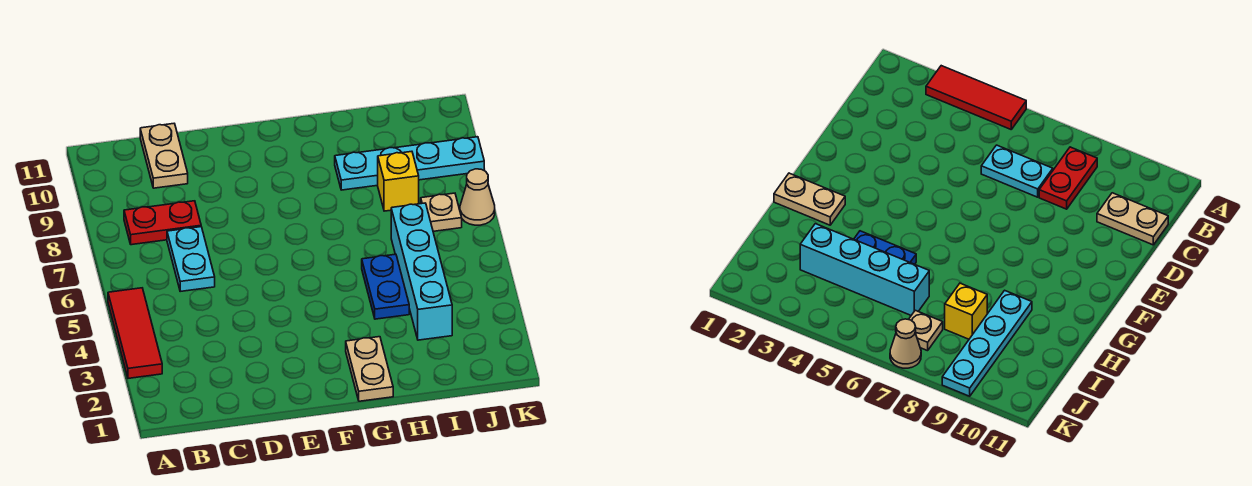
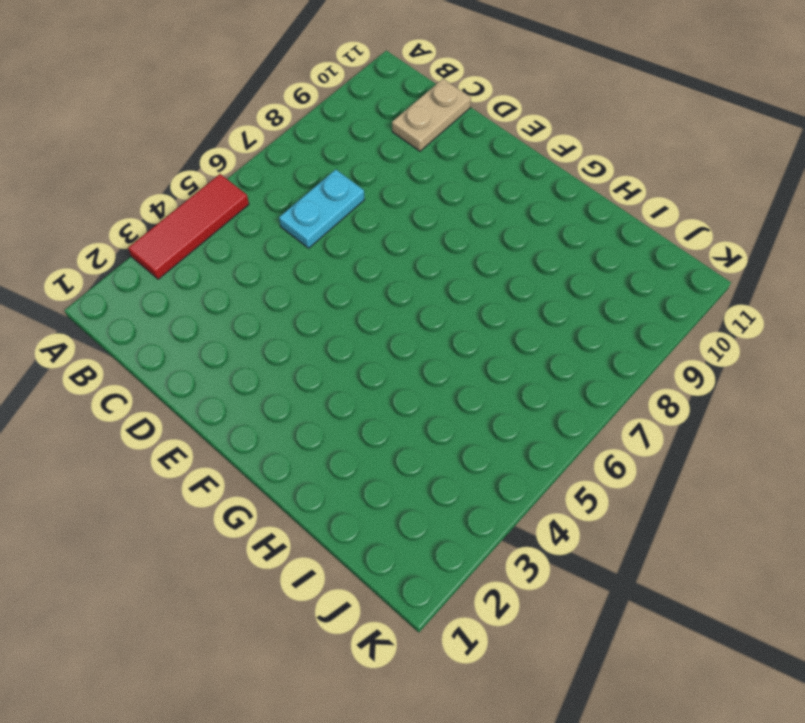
none -> red plate B8:C8 level 1
none -> tan plate G1:G2 level 1

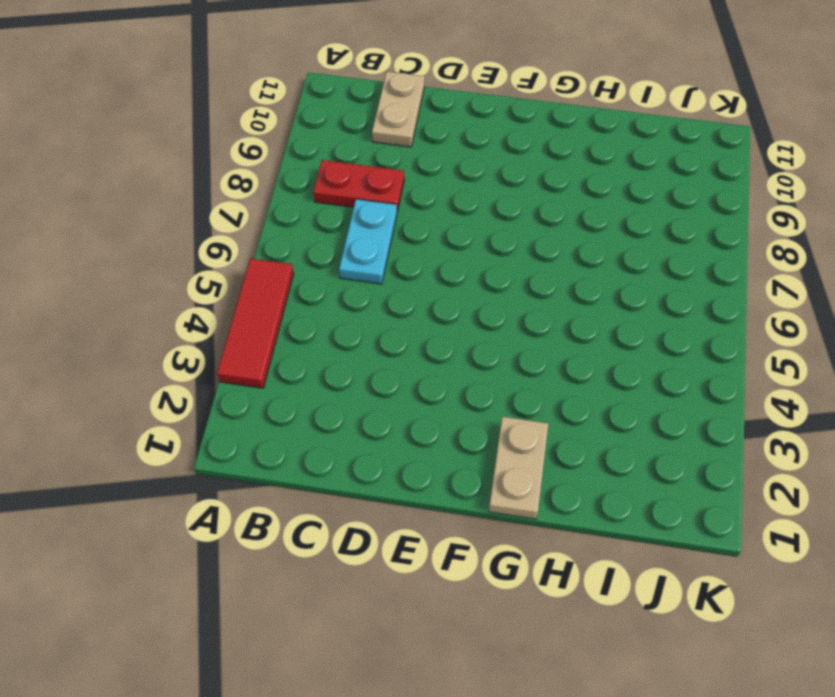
none -> blue plate H4:H5 level 1
none -> cyan plate H9:K9 level 1

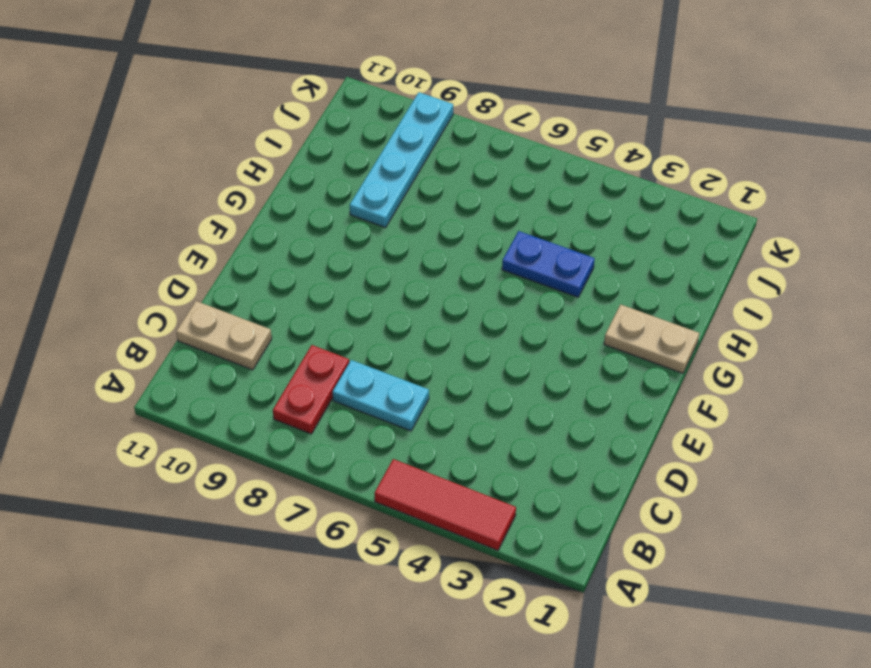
none -> cyan brick I3:I6 level 1
none -> yellow brick I8 level 1

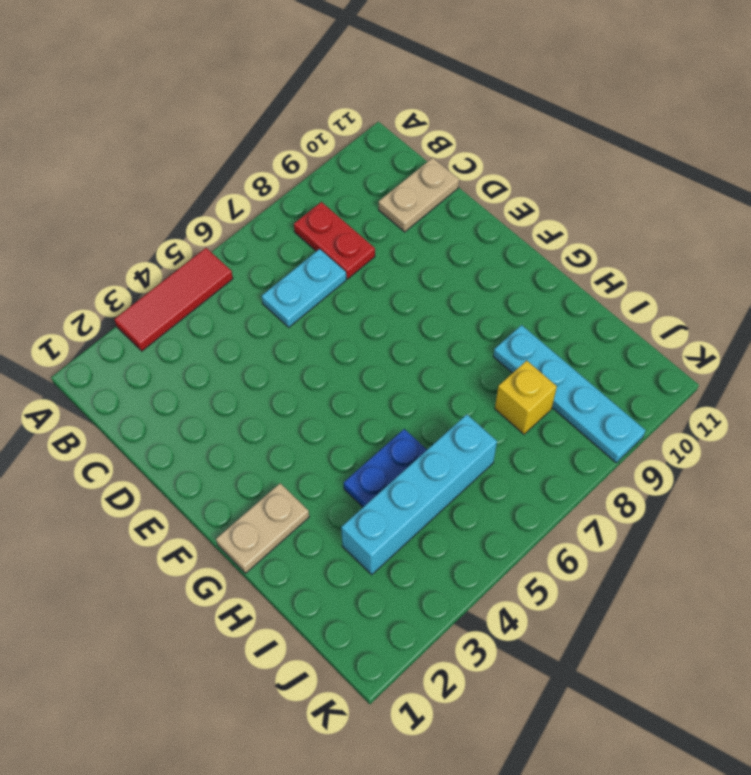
none -> tan plate J7 level 1
none -> tan cone K7 level 1

